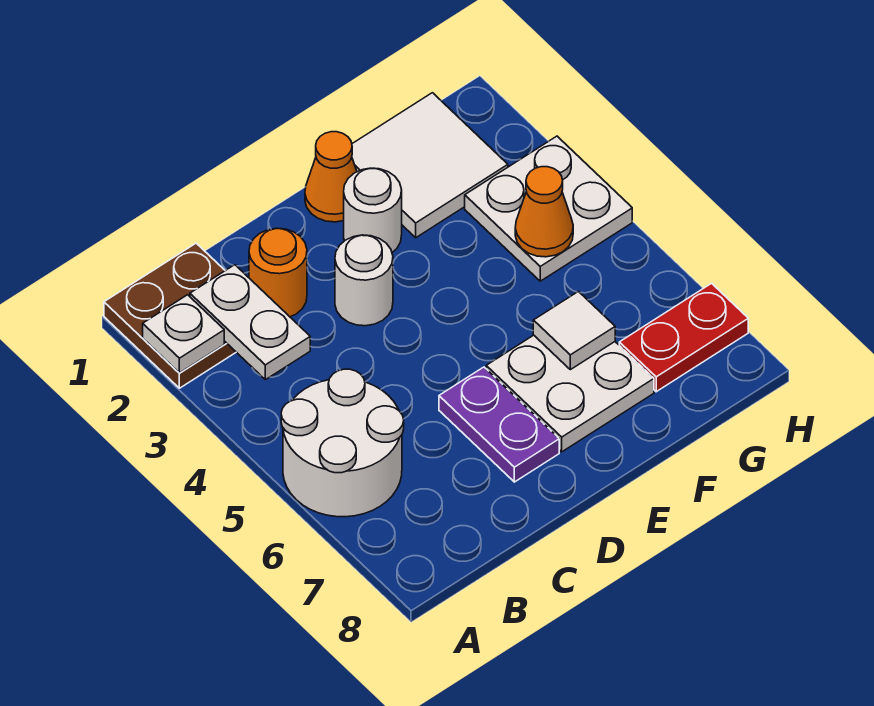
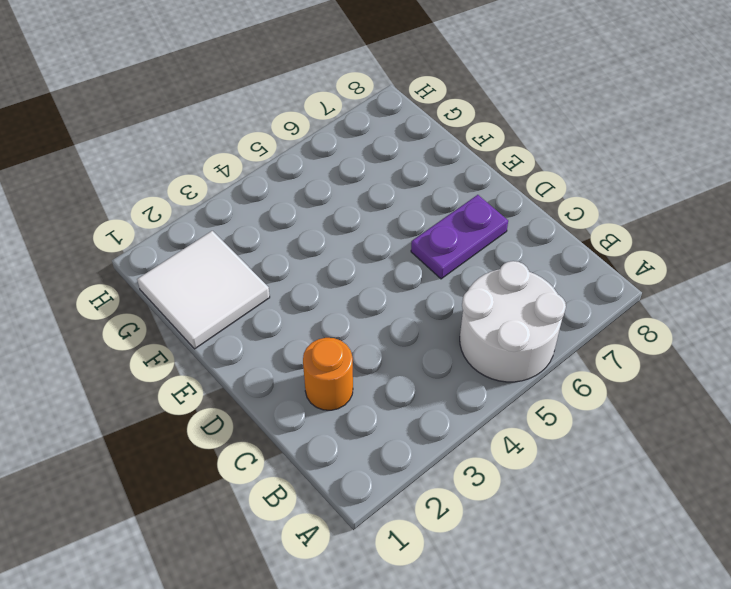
none -> brown plate A1:B2 level 1
none -> white round brick D3 level 1
none -> orange cone E1 level 1

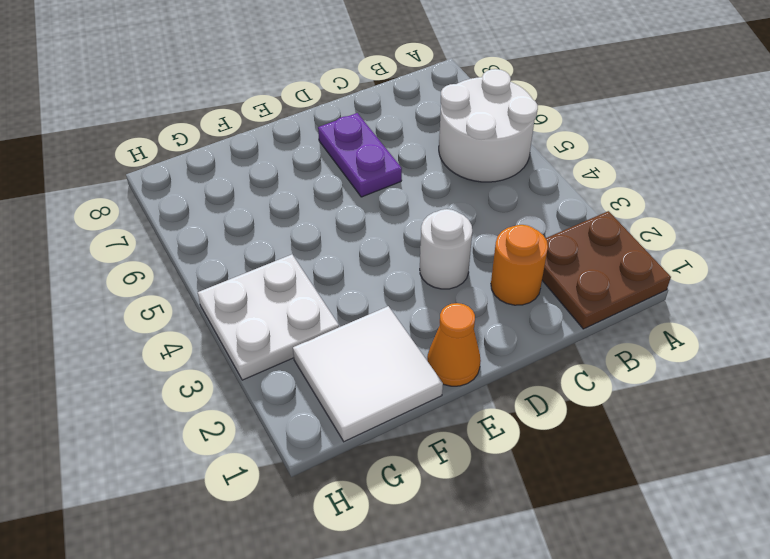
none -> white round brick E2 level 1
none -> white plate E6:F7 level 1
none -> red plate G7:H7 level 1

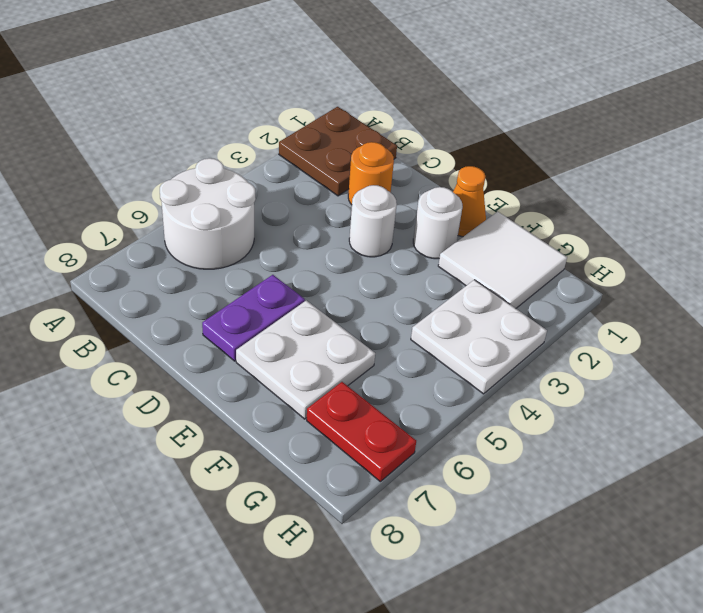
none -> white plate A2 level 2
none -> white plate B2:B3 level 2
none -> white tile F6 level 2

